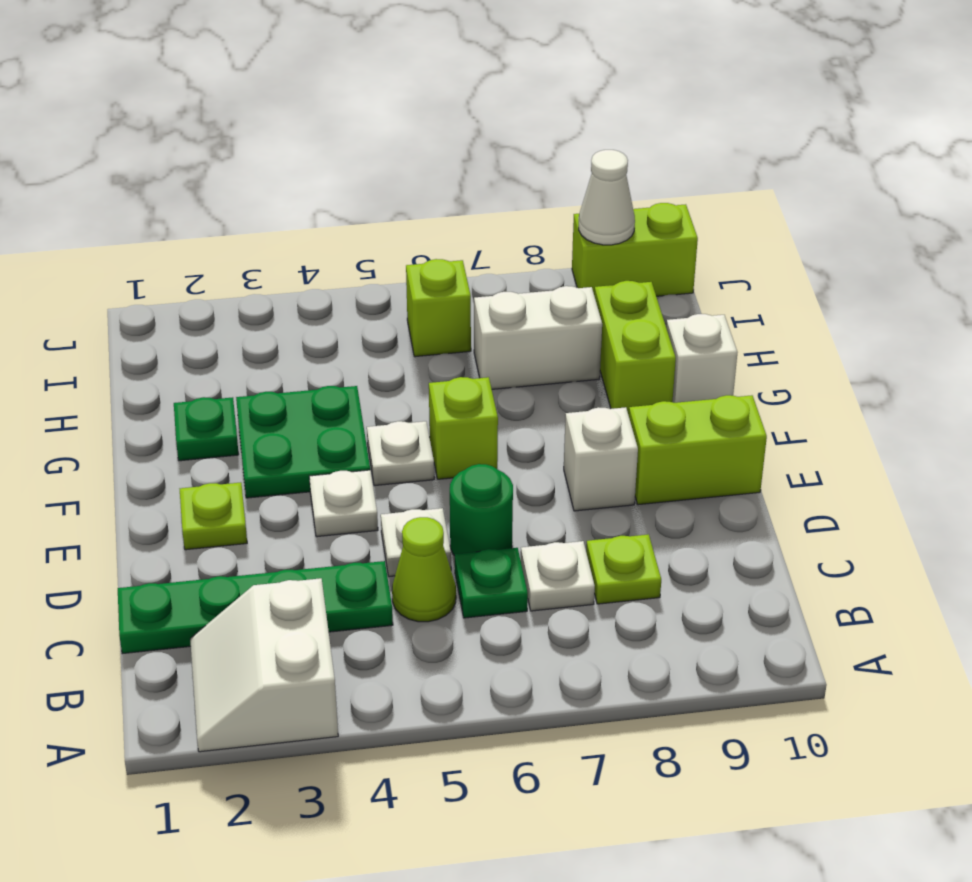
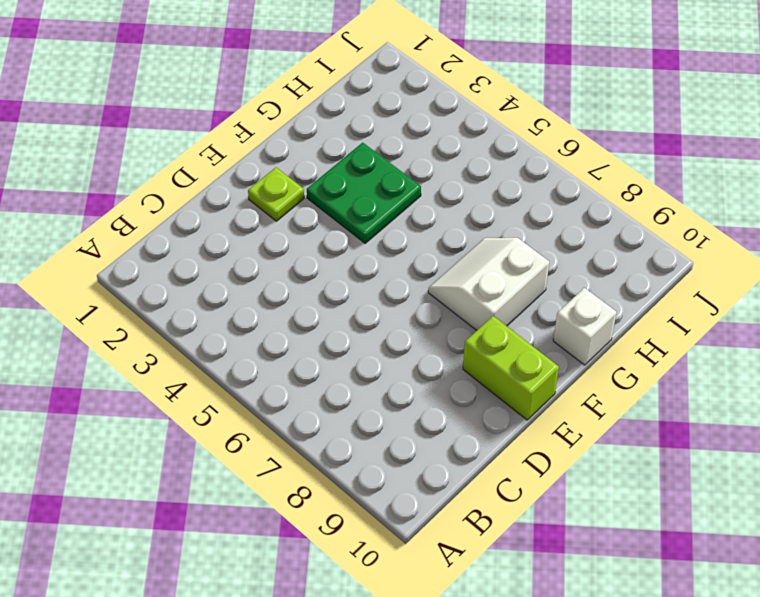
white slope F7:G8 level 1 top 8 -> white slope A2:B3 level 1 top 3
none -> green plate C1:C4 level 1
none -> lime cone C5 level 1
none -> green plate C6 level 1

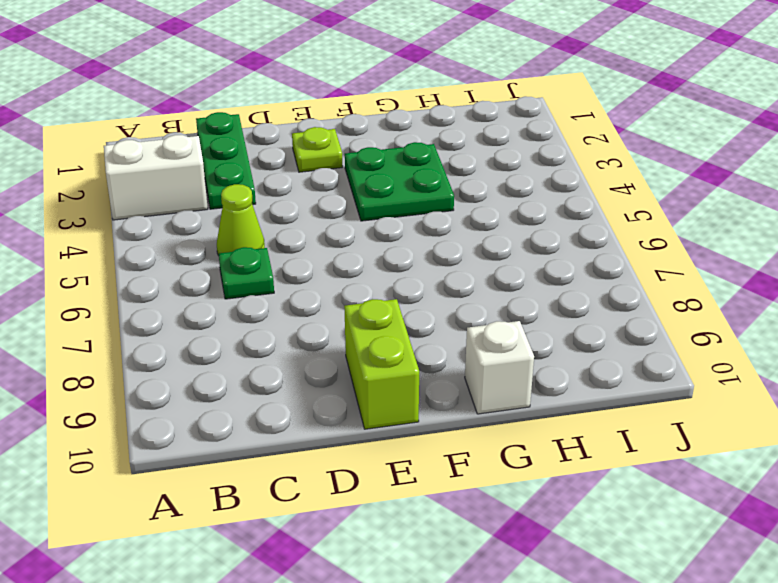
green plate C1:C3 level 1 -> green plate C1:C4 level 1
none -> white plate C7 level 1
none -> lime plate C8 level 1
none -> white plate D5 level 1

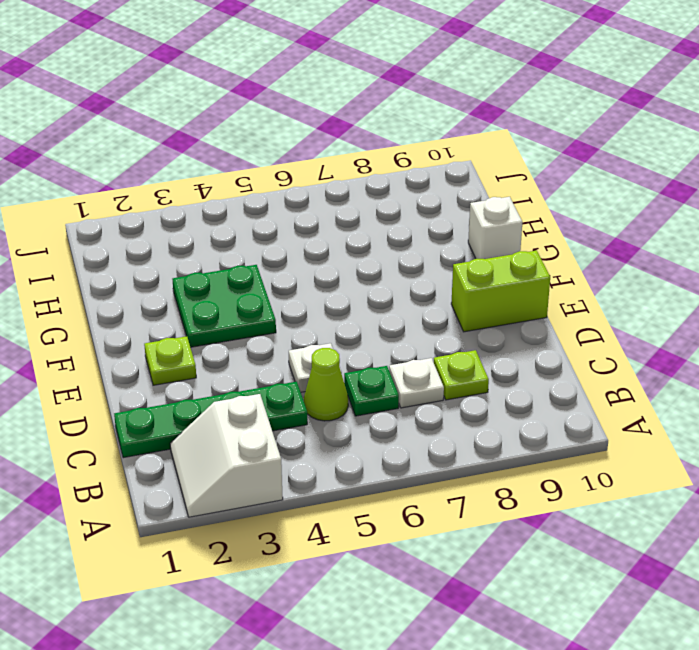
none -> green round brick D6 level 1
none -> white plate E4 level 1
none -> white brick E8 level 1

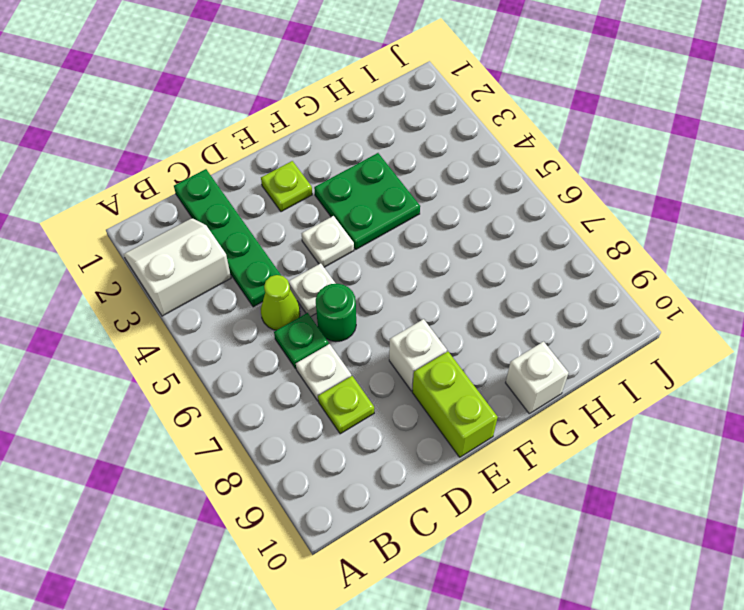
none -> white plate F5 level 1
none -> lime brick F6 level 1
none -> green plate G2 level 1

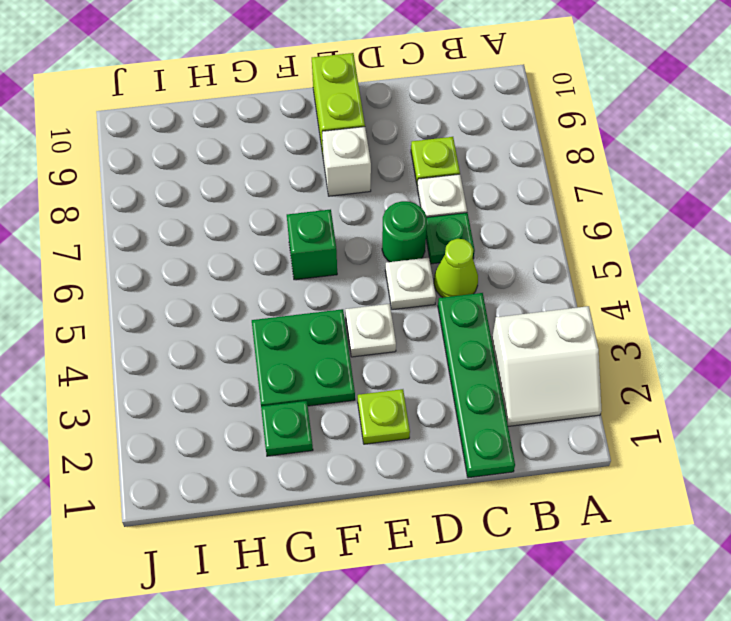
green brick F6 level 1 -> lime brick F6 level 1
none -> white plate F5 level 1
none -> lime brick G9:H9 level 1
none -> white brick G10 level 1

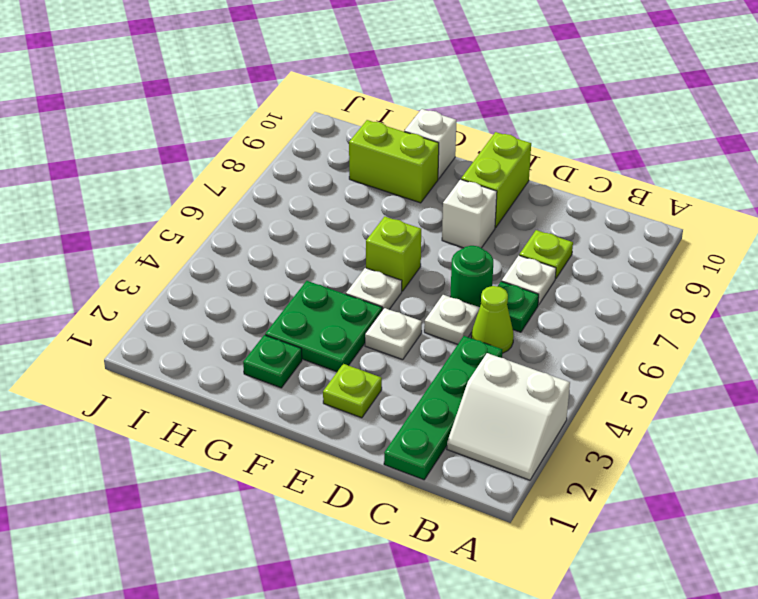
none -> white brick H7:H8 level 1
none -> lime brick I6 level 1
none -> lime brick J9:J10 level 1

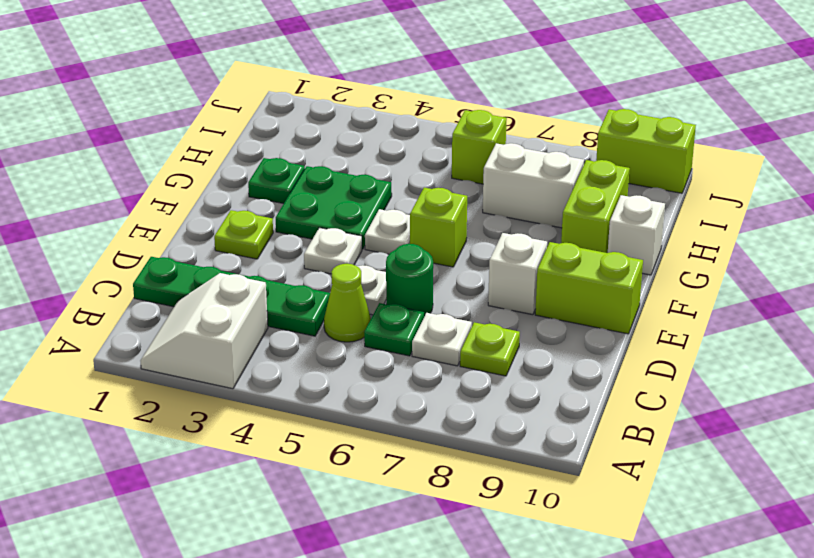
none -> white cone J9 level 2

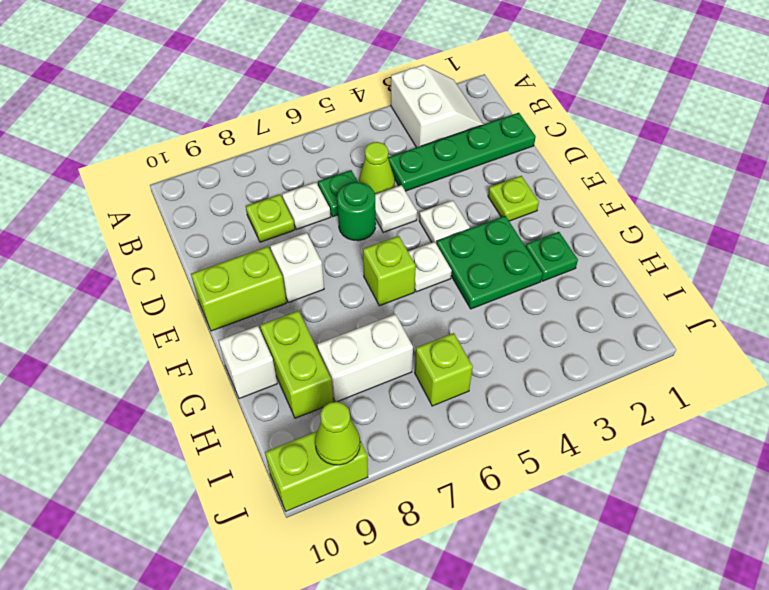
lime cone J9 level 2 -> white cone J9 level 2

